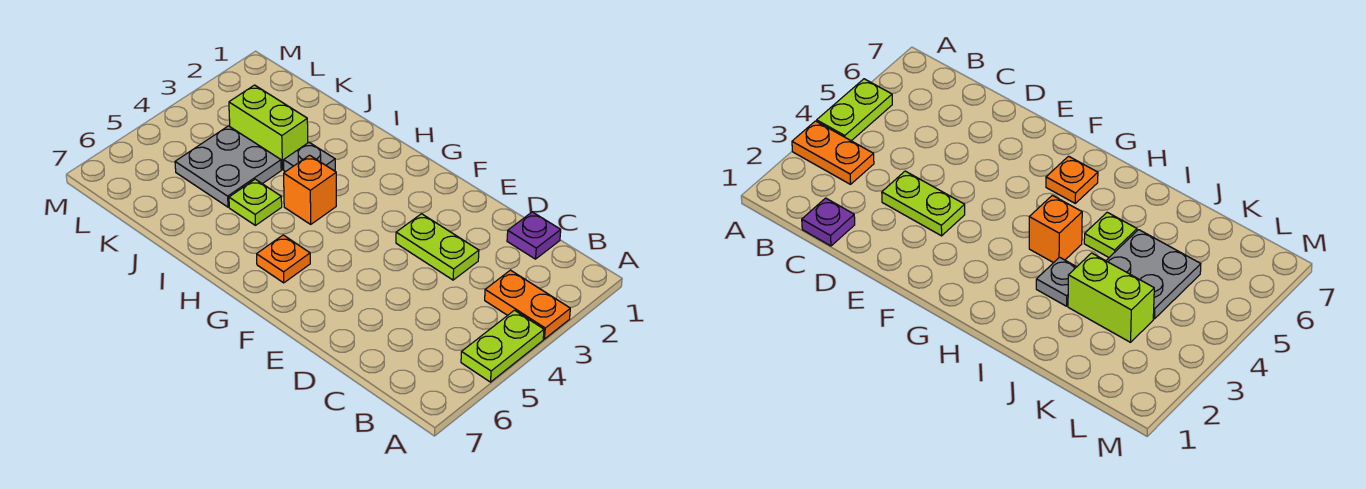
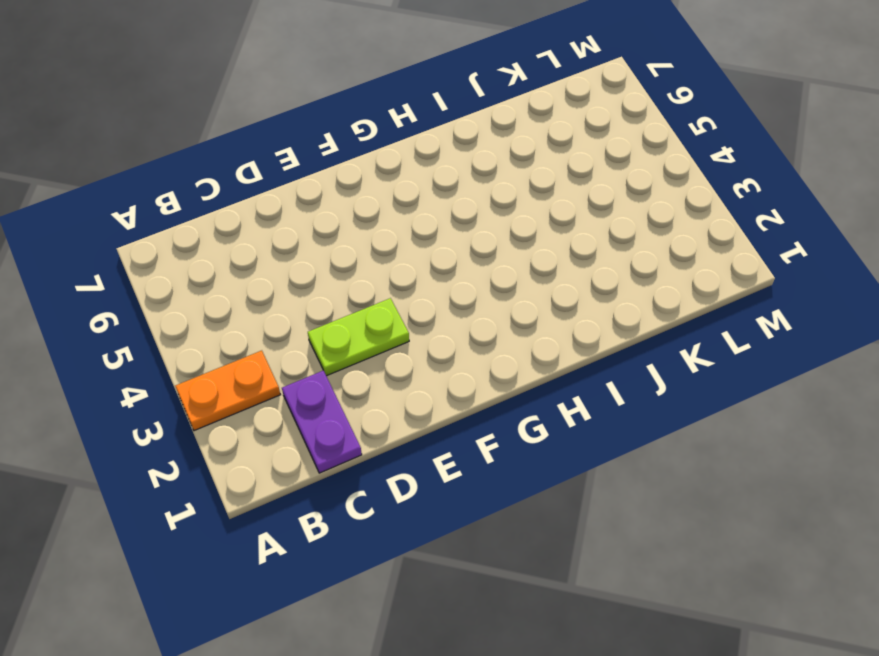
purple plate C1:C2 level 1 -> purple plate C1 level 1
none -> lime plate A4:A5 level 1
none -> orange plate G6 level 1

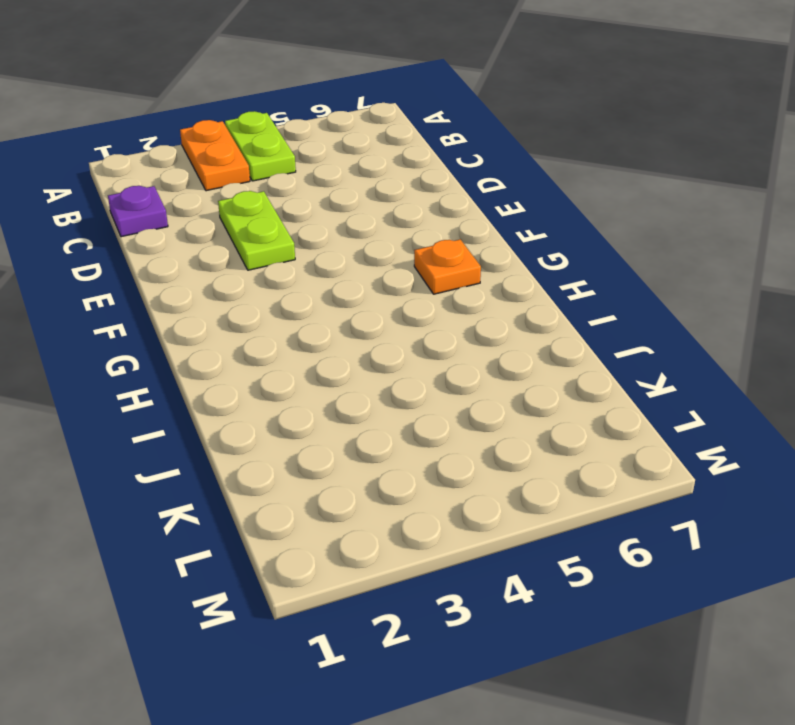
lime plate A4:B4 level 1 -> lime plate A4:A5 level 1
none -> orange brick H4 level 1
none -> grey plate I3 level 1

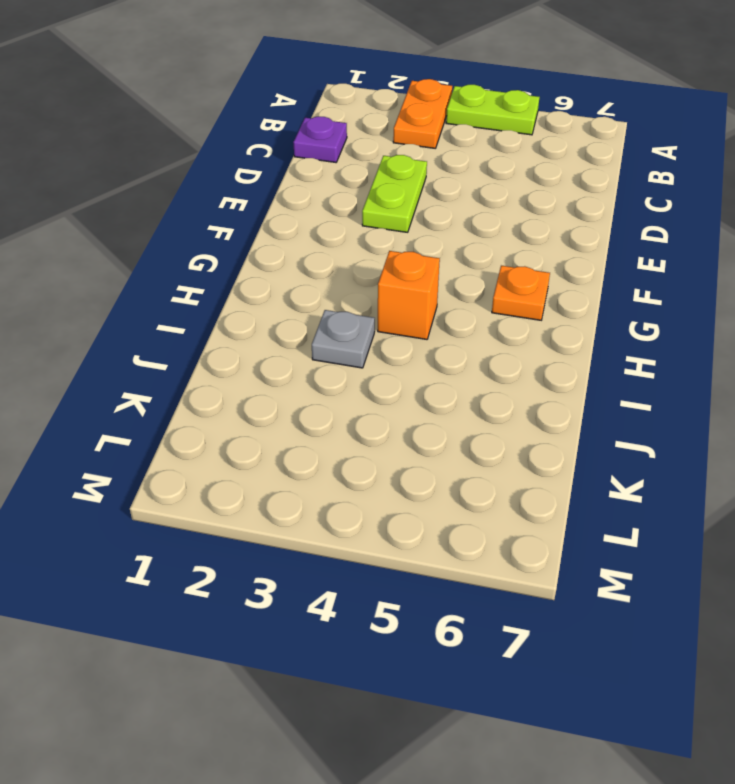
none -> lime plate I5 level 1
none -> lime brick J3:K3 level 1

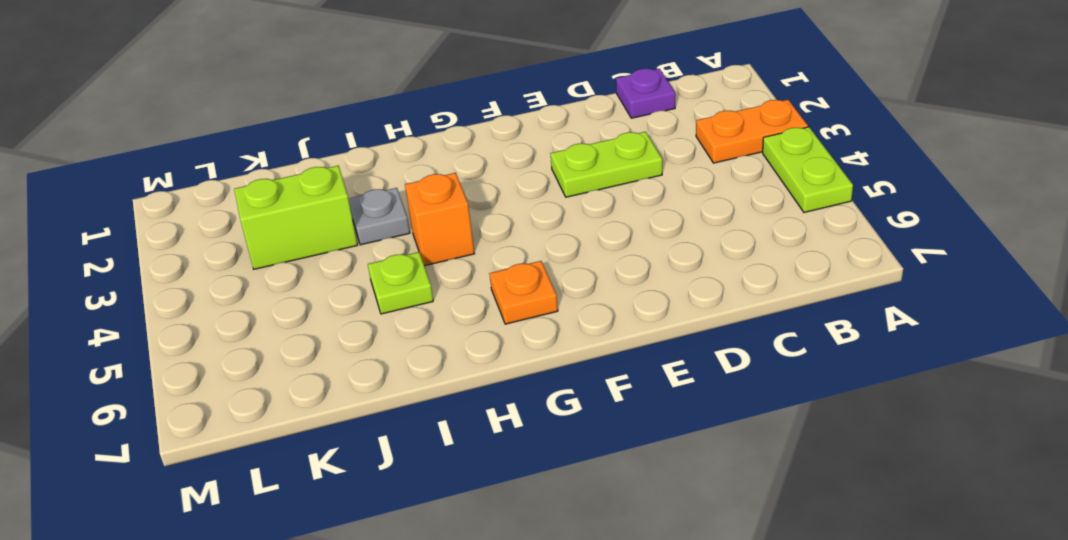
none -> grey plate J4:K5 level 1

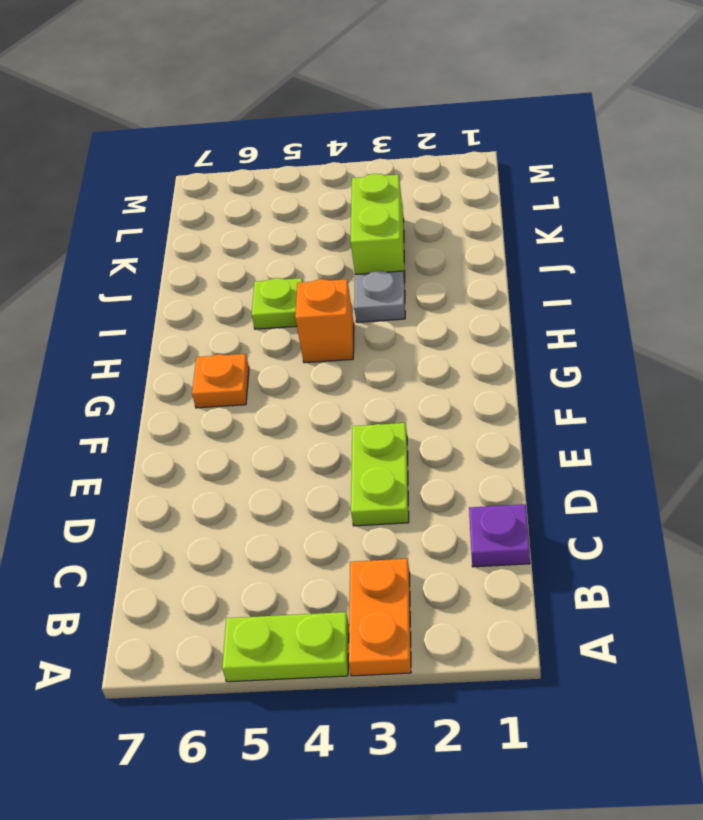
none -> grey plate J4:K5 level 1

